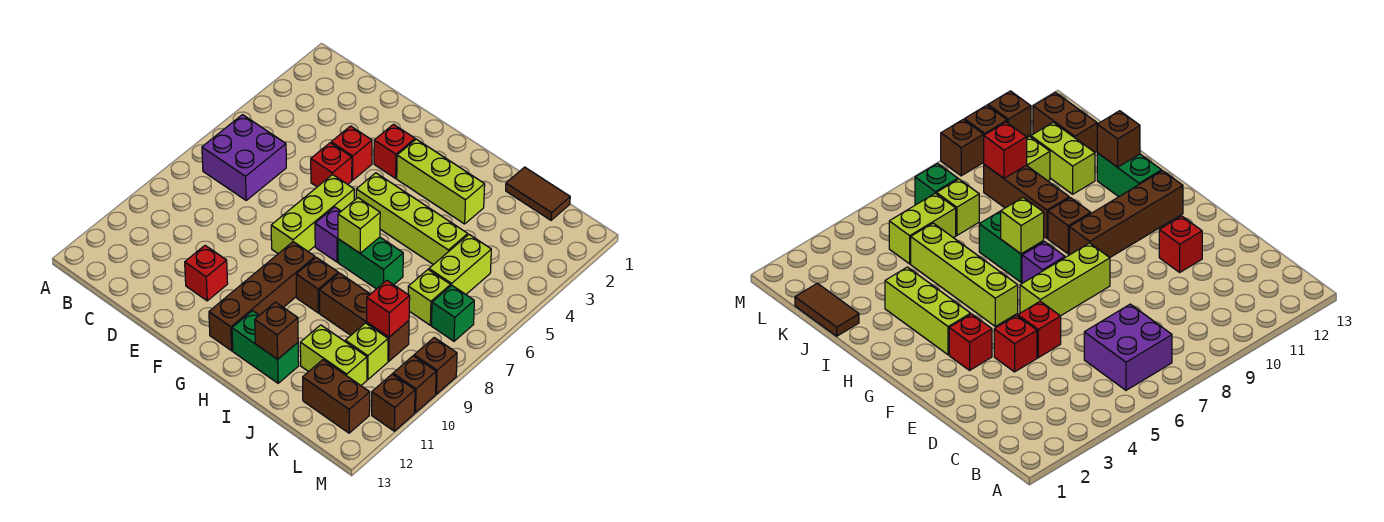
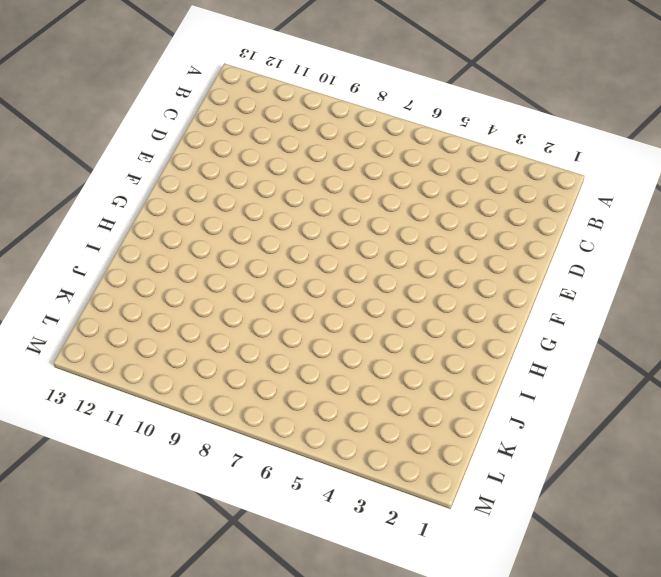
none -> purple brick B6:C7 level 1
none -> red brick E4 level 1
none -> red brick E5 level 1

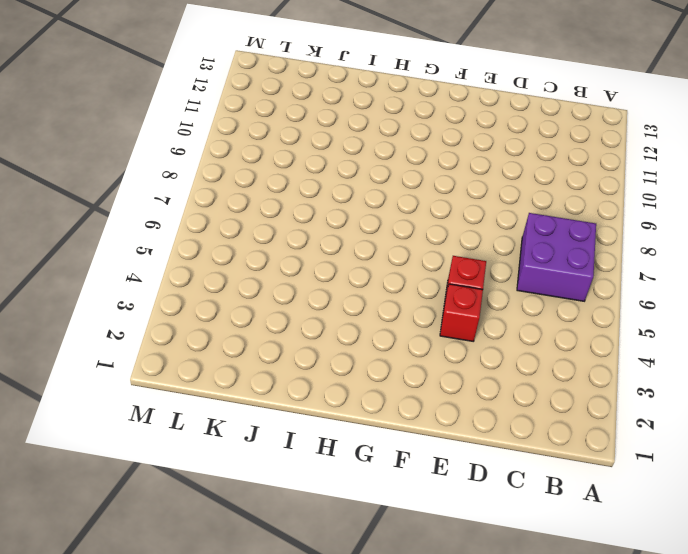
none -> red brick E11 level 1
none -> red brick F3 level 1
none -> lime brick F6:F8 level 1

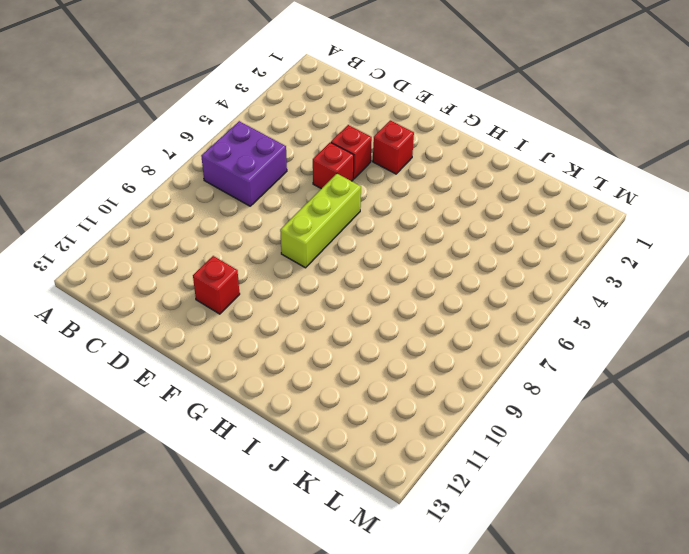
none -> lime brick G3:I3 level 1
none -> lime brick G5:J5 level 1
none -> purple brick G7 level 1

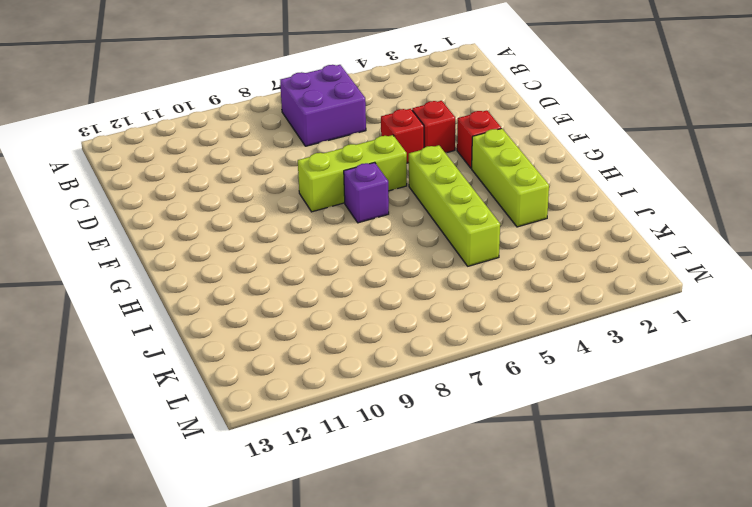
none -> red brick E11 level 1
none -> brown brick G9:G12 level 1
none -> green brick H7:I7 level 1

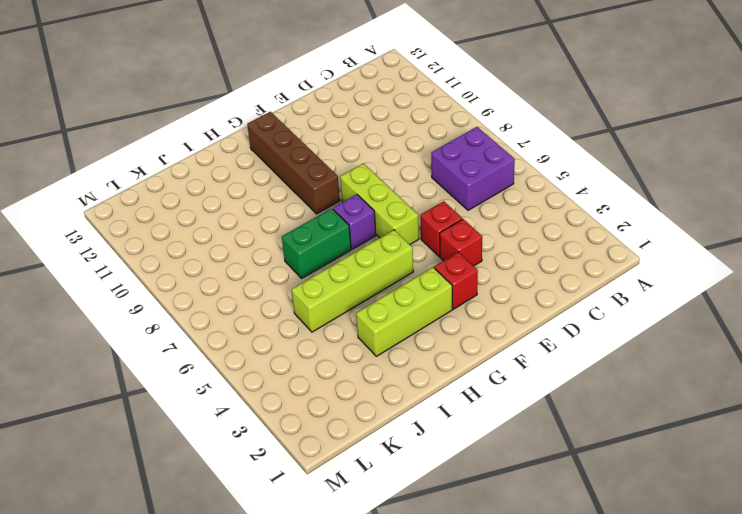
none -> red brick E11 level 1
none -> brown brick H9 level 1
none -> green brick H12:I12 level 1

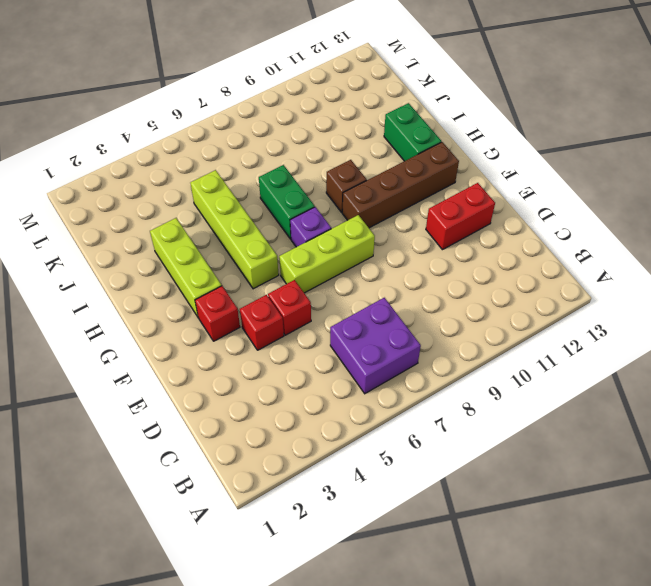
red brick E11:E12 level 1 -> red brick E11 level 1
none -> brown brick I9:K9 level 1
none -> brown tile J1:K1 level 1
none -> lime brick J11:K11 level 1

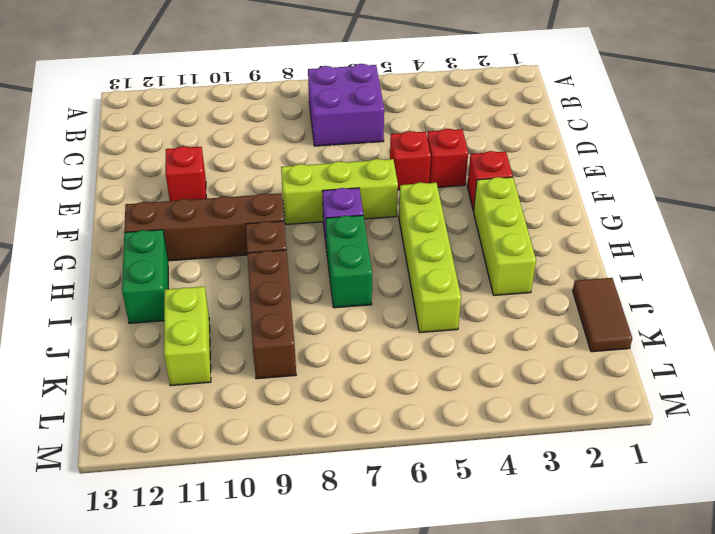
none -> lime brick K5:K6 level 1
none -> lime brick K7 level 1
none -> lime brick K10 level 1

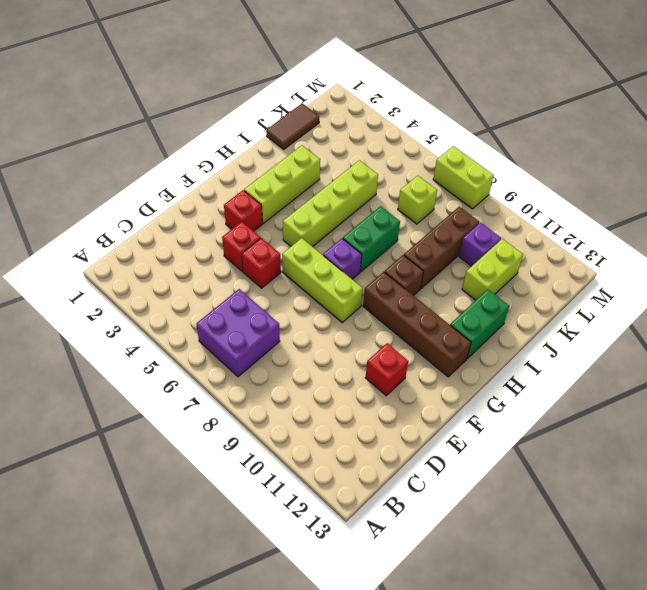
purple brick K10 level 1 -> lime brick K10 level 1
lime brick M7:M8 level 1 -> lime brick K5:K6 level 1
none -> brown brick K12:L12 level 1
none -> green brick L7 level 1
none -> brown brick M9 level 1

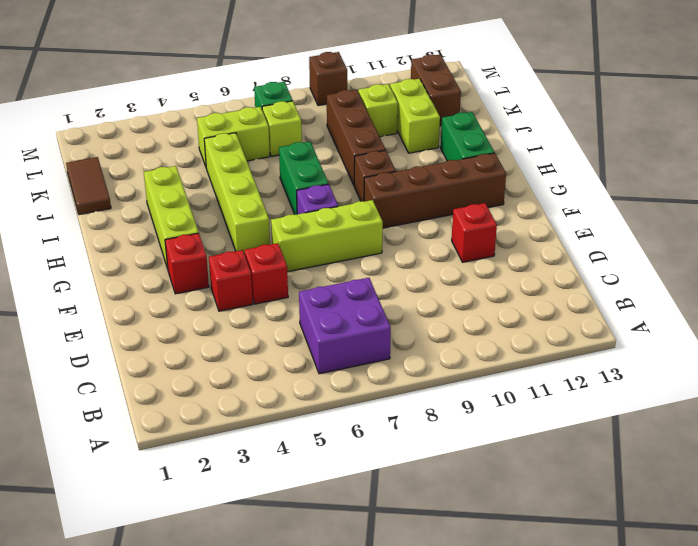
none -> brown brick M10 level 1
none -> brown brick M11 level 1
none -> lime brick H7 level 2

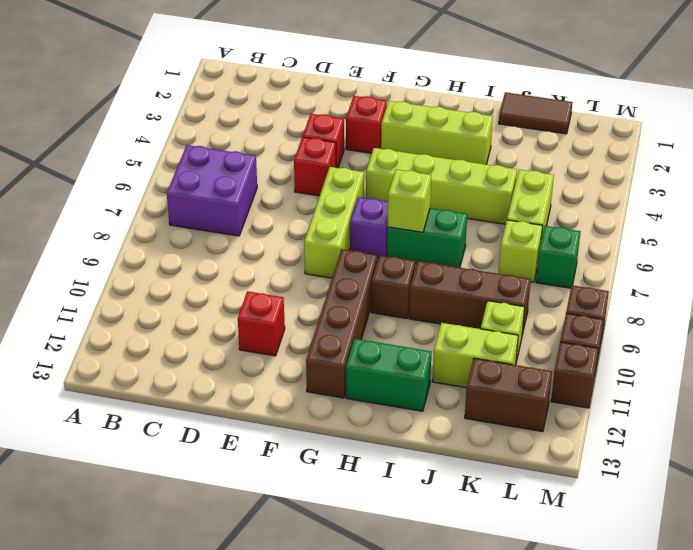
none -> brown brick I12 level 2
none -> red brick K9 level 2

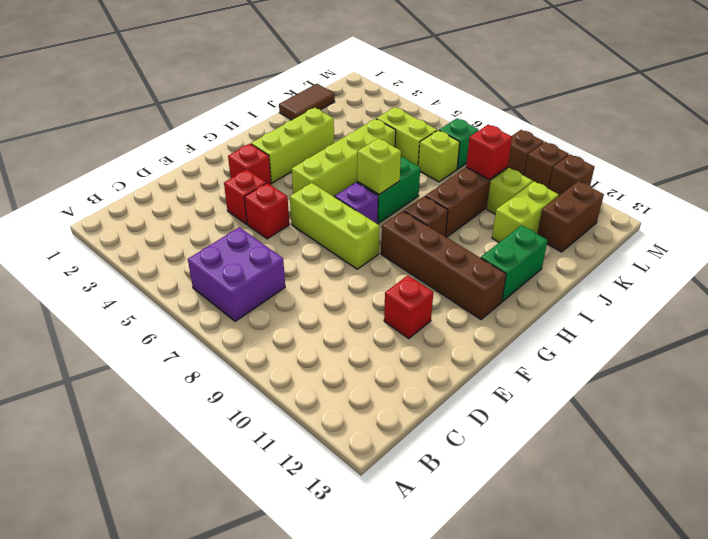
none -> brown brick I12 level 2

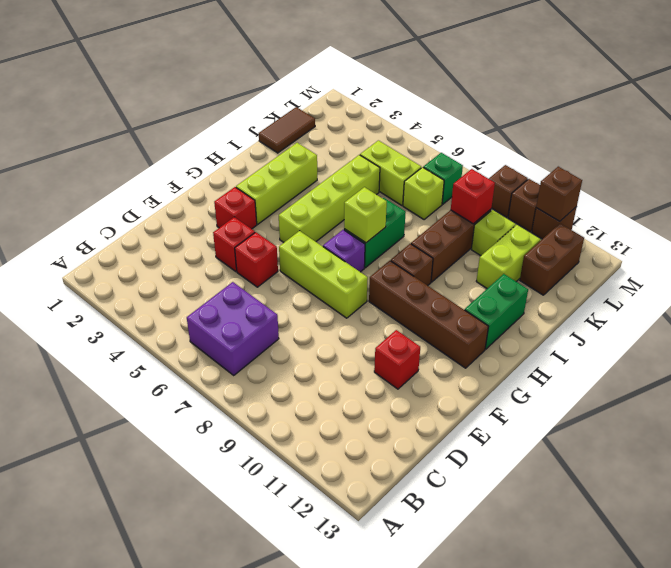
brown brick M11 level 2 -> brown brick I12 level 2

